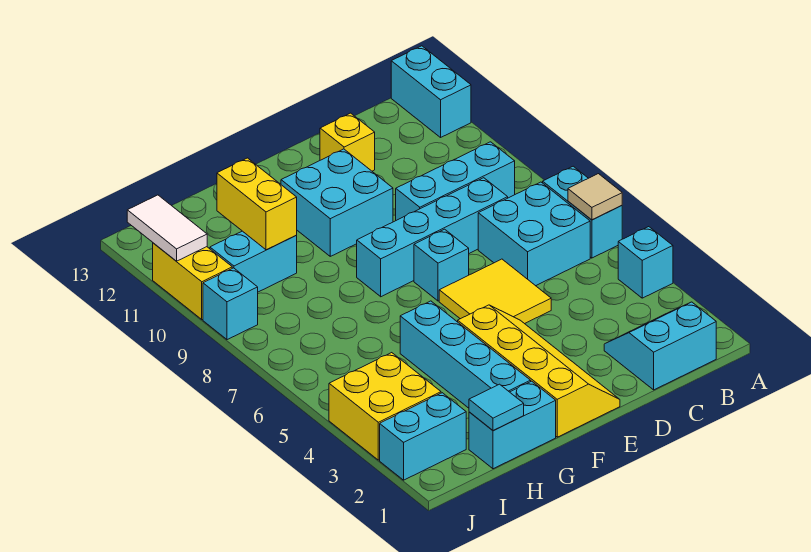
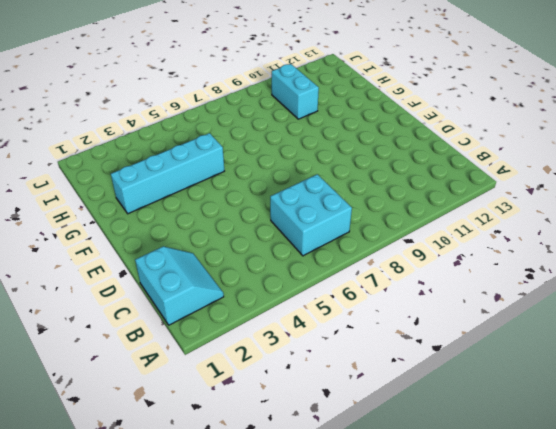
none -> cyan brick A4 level 1
none -> cyan brick A6:A7 level 1
none -> cyan brick A12:A13 level 1

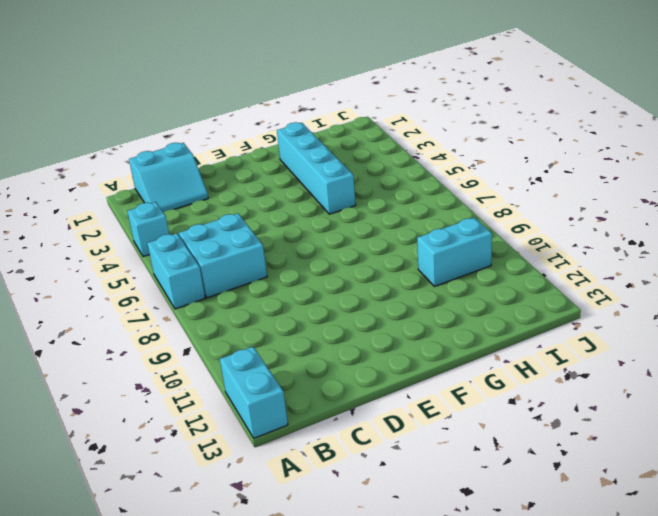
none -> cyan brick B9:D9 level 1
none -> cyan brick C8:F8 level 1
none -> yellow tile D5:E6 level 1

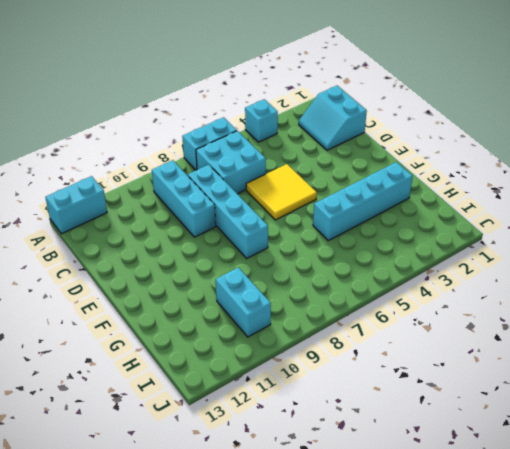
none -> yellow brick D12 level 1
none -> yellow slope E1:F4 level 1 top F
none -> cyan brick E7 level 1

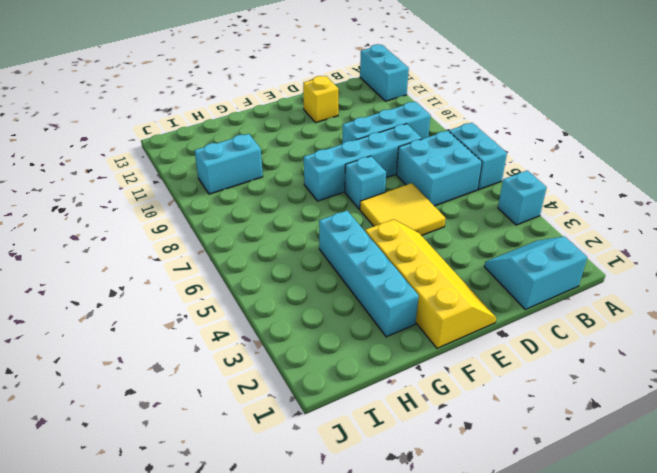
none -> cyan brick E10:F11 level 1
none -> cyan brick G1:H1 level 1
none -> cyan brick I2:J2 level 1

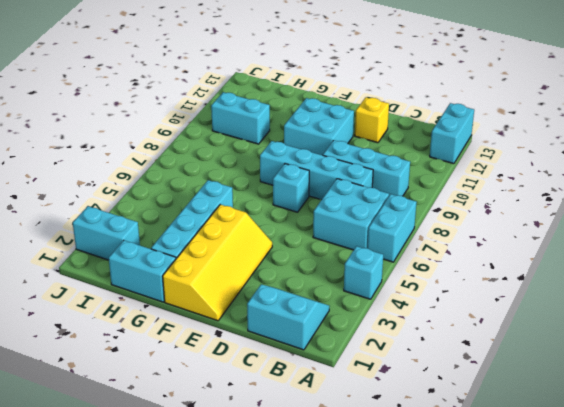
none -> yellow tile D5:E6 level 1
none -> yellow brick I3:J4 level 1
none -> cyan brick J9 level 1

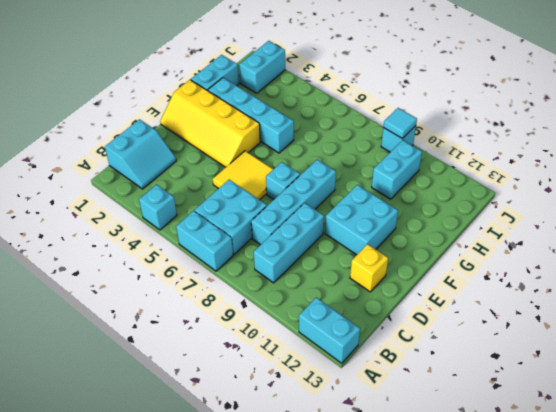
cyan tile J9 level 2 -> cyan tile H1 level 2
none -> yellow brick I3:J4 level 1
none -> yellow brick J10:J11 level 1
none -> tan tile A6 level 2

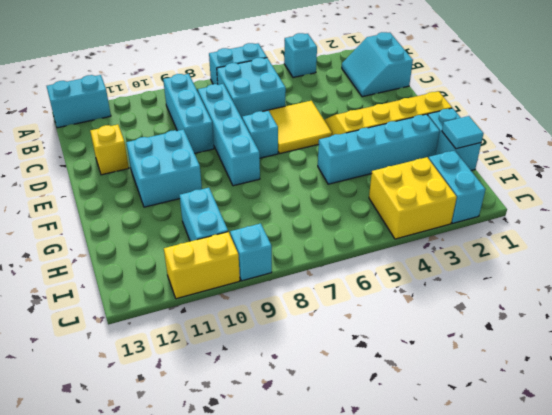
none -> tan tile A6 level 2
none -> yellow brick H10:H11 level 2
none -> white tile J11:J12 level 2

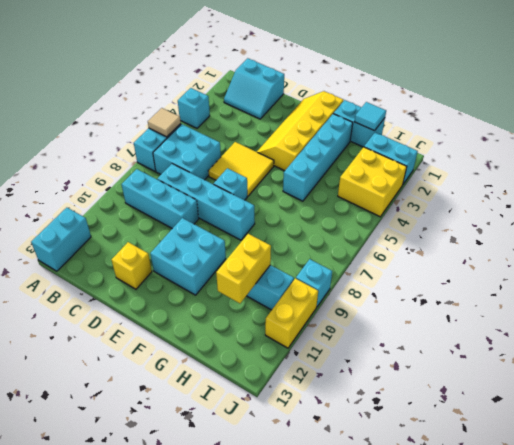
none -> white tile J11:J12 level 2

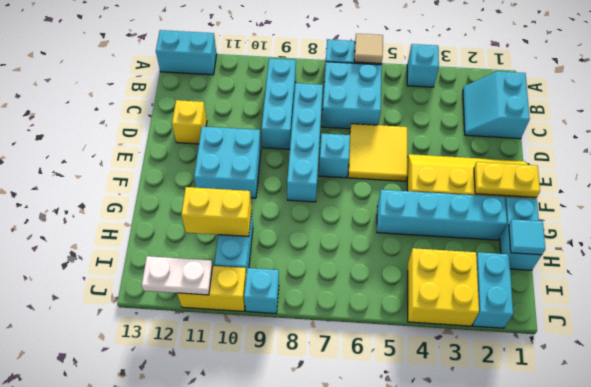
yellow plate F1:F2 level 2 -> none
white plate J11:J12 level 2 -> white tile J11:J12 level 2

